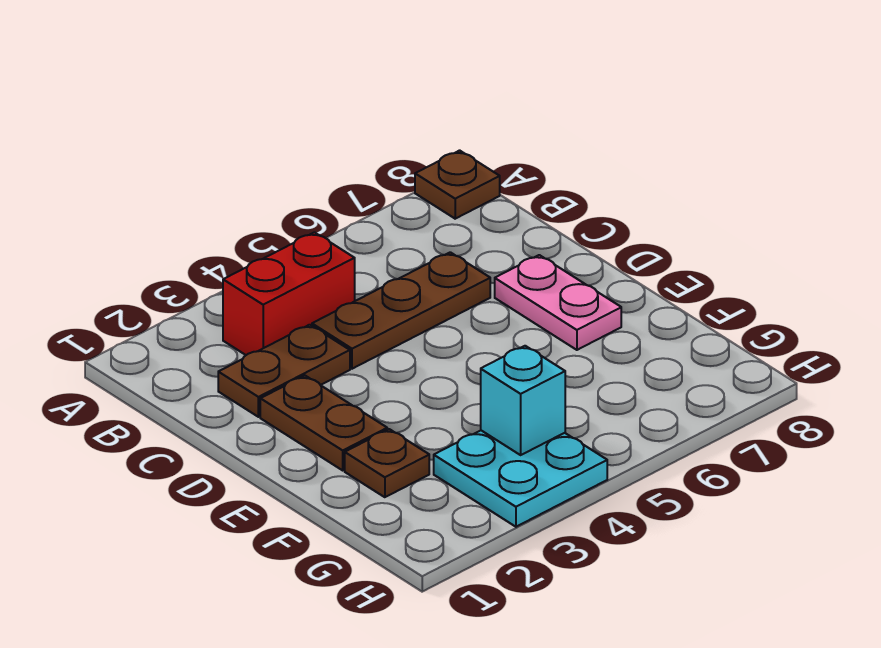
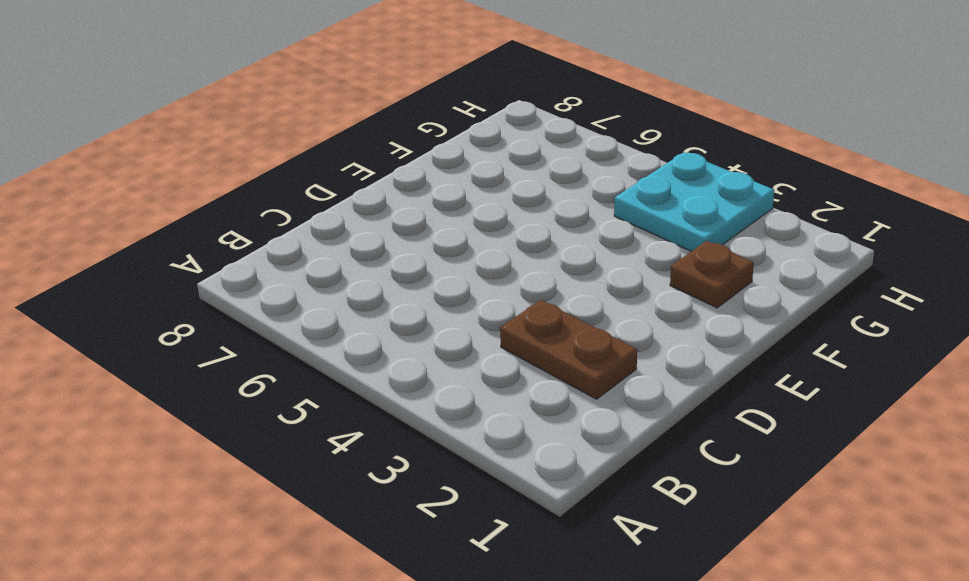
none -> brown plate A8 level 1
none -> red brick B3:B4 level 1

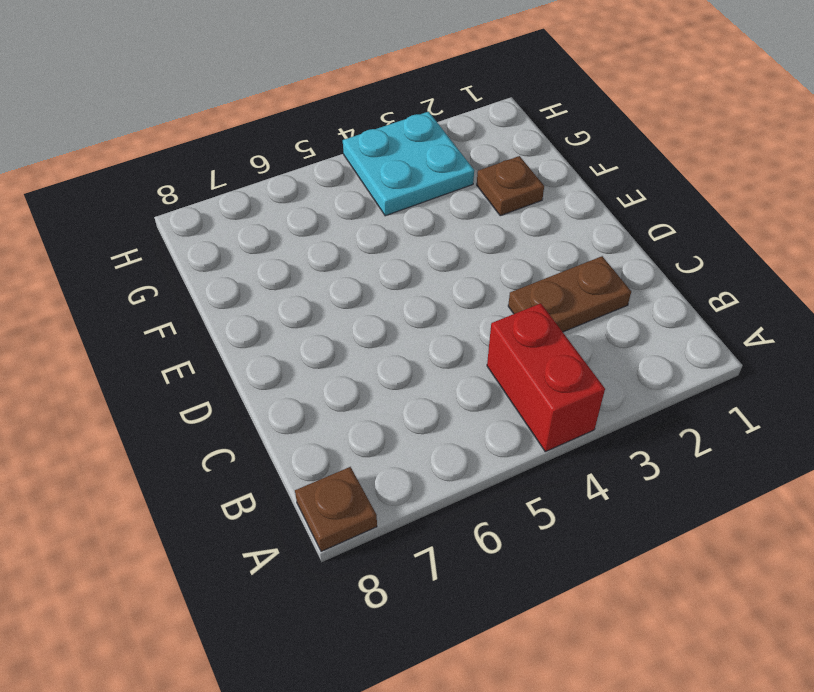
red brick A4:B4 level 1 -> red brick B3:B4 level 1
none -> brown plate C4:C6 level 1
none -> brown plate D2:E2 level 1

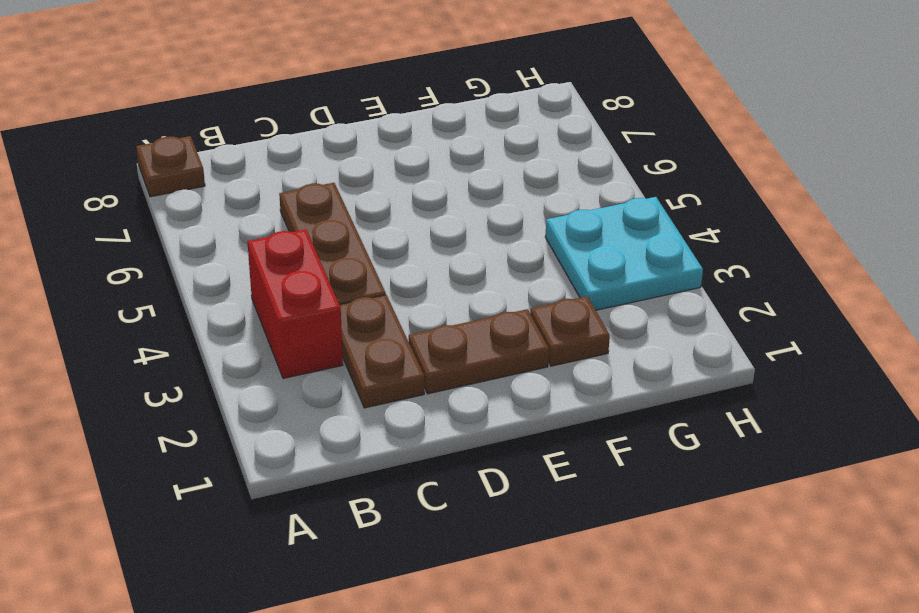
none -> pink plate D7:E7 level 1
none -> cyan brick G4 level 2

